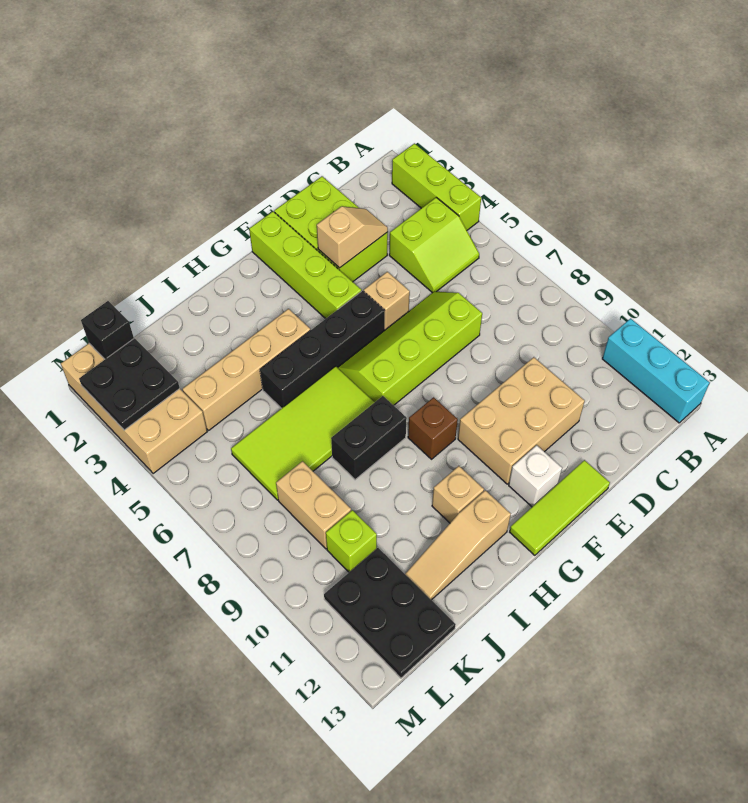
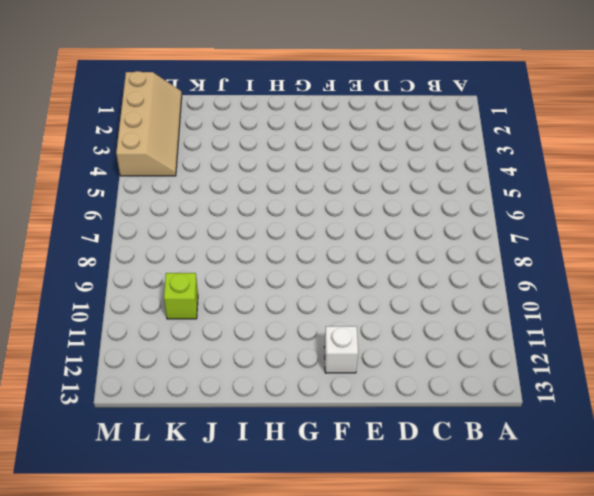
tan slope L1:M4 level 1 top M -> tan brick L1:M4 level 1
none -> lime brick A2:A4 level 1
none -> cyan brick A11:A13 level 1
none -> lime slope B4:C5 level 1 top 4

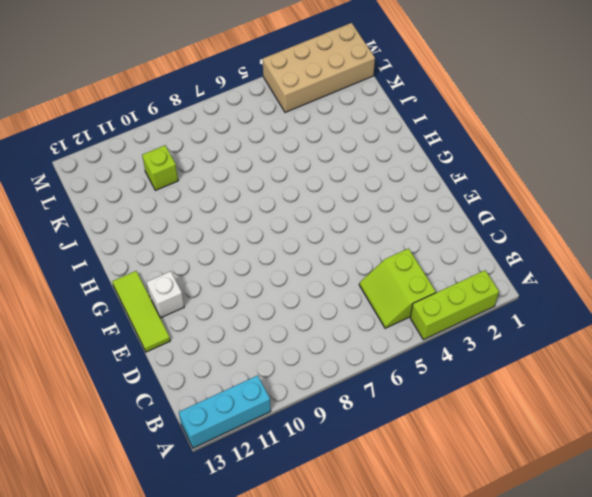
none -> lime brick D1:E3 level 1
none -> lime slope D6:G7 level 1 top 7
none -> tan brick D10:F11 level 1

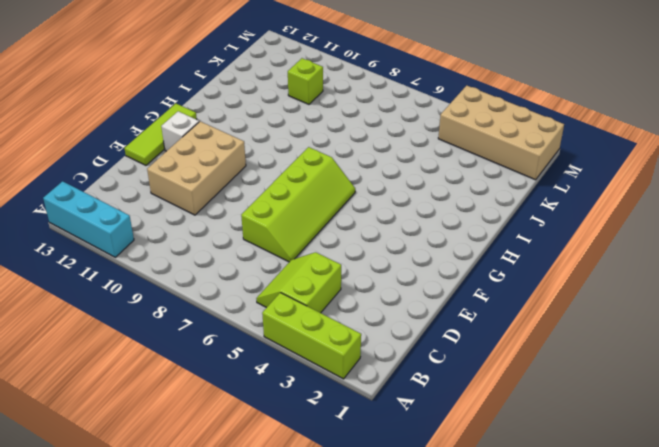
none -> lime brick D1:E3 level 1
none -> tan brick E5 level 1
none -> lime brick F1:F4 level 1

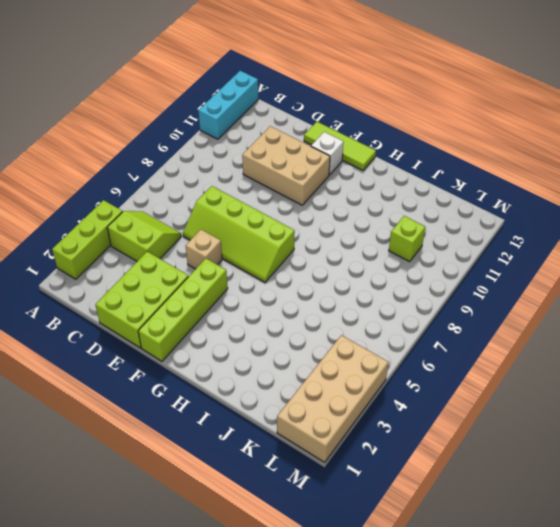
none -> black brick F5:I5 level 1
none -> brown brick G9 level 1
none -> tan brick H4:K4 level 1

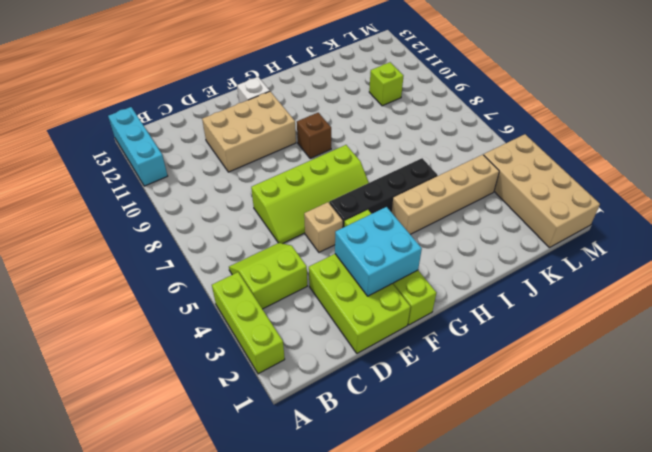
cyan brick E2:F3 level 2 -> tan slope D3:E3 level 2 top E
none -> lime tile E13:G13 level 1
none -> lime tile H6:K7 level 1
none -> black brick H8:I8 level 1

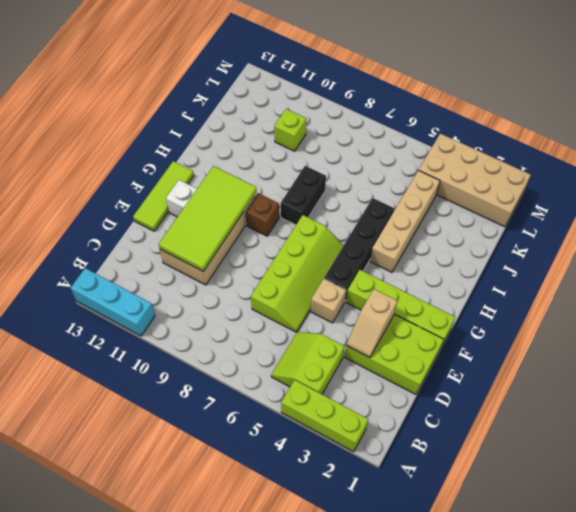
lime tile D10:G11 level 2 -> lime tile H6:K7 level 1
none -> tan brick H11 level 1
none -> tan slope H12:J12 level 1 top H
none -> tan brick K8:K9 level 1

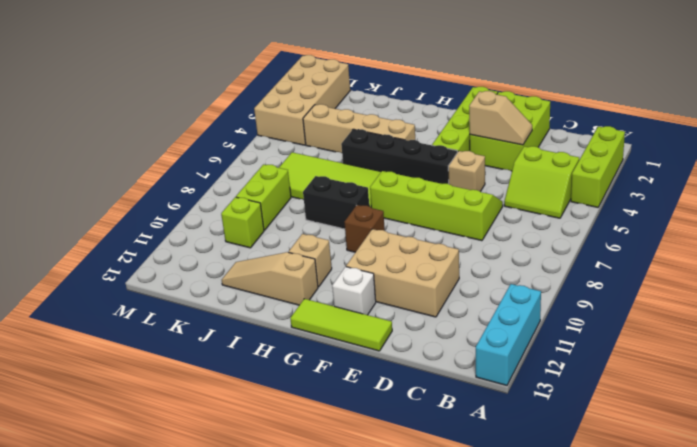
lime brick K8:K9 level 1 -> tan brick K8:K9 level 1
none -> black plate K11:L13 level 1
none -> black brick L1 level 2
none -> black plate L2:M3 level 2

